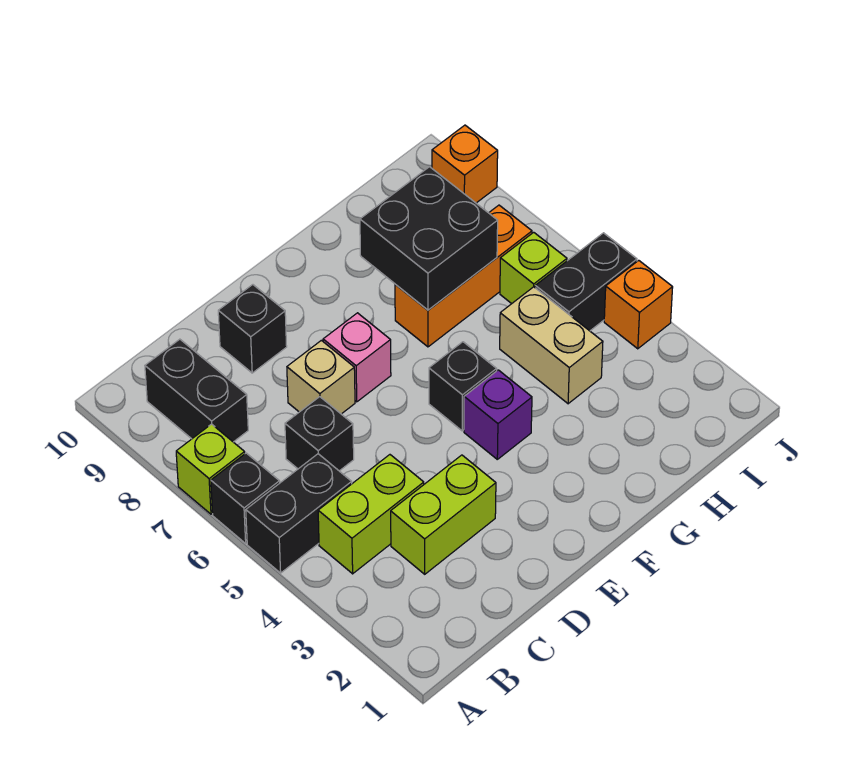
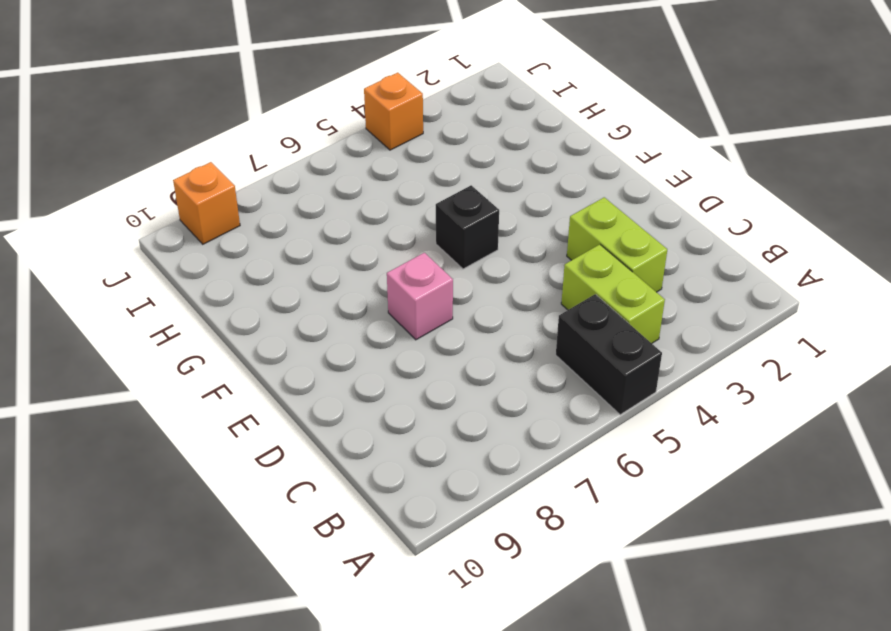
none -> black brick A6 level 1
none -> lime brick A7 level 1
none -> black brick B8:B9 level 1

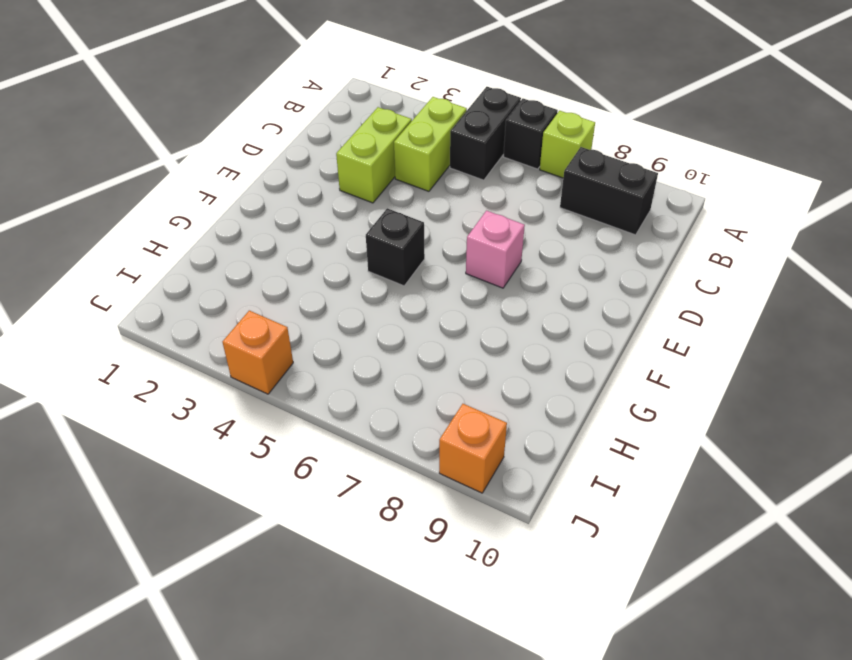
none -> black brick C6 level 1
none -> tan brick D7 level 1
none -> black brick D9 level 1

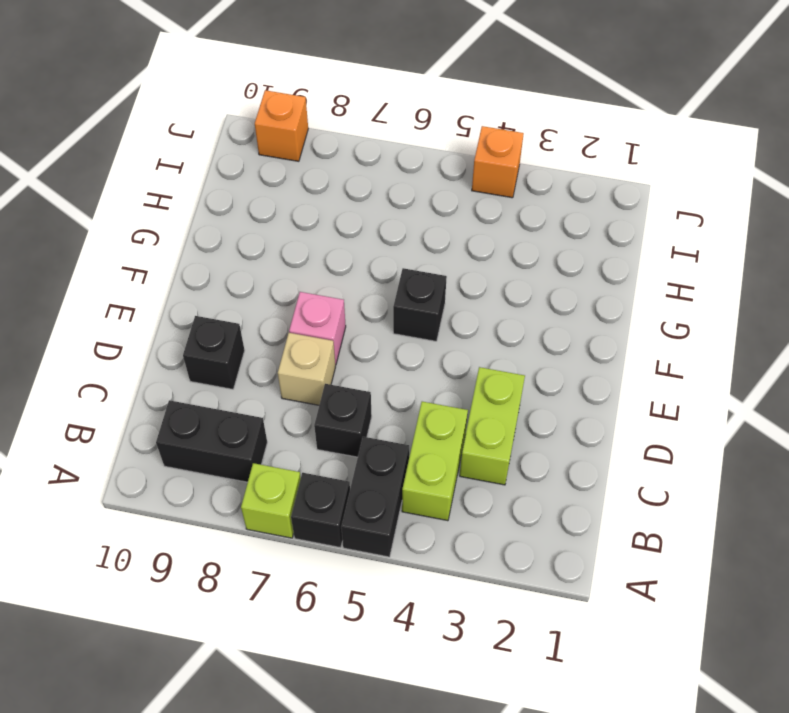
none -> purple brick F4 level 1
none -> orange brick G7:I7 level 1
none -> tan brick H4:H5 level 1

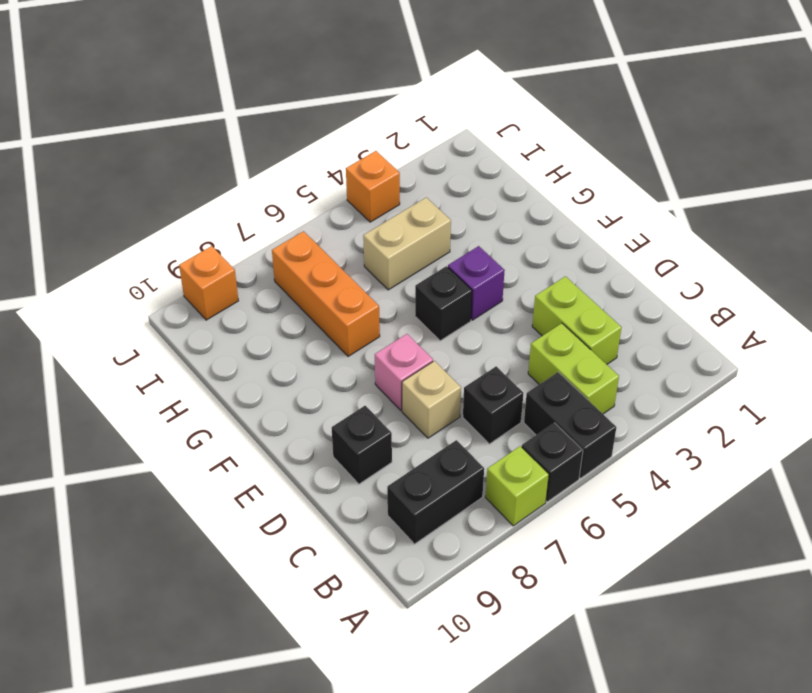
none -> black brick I5:J5 level 1
none -> lime brick I6 level 1
none -> black brick G7:H8 level 2

